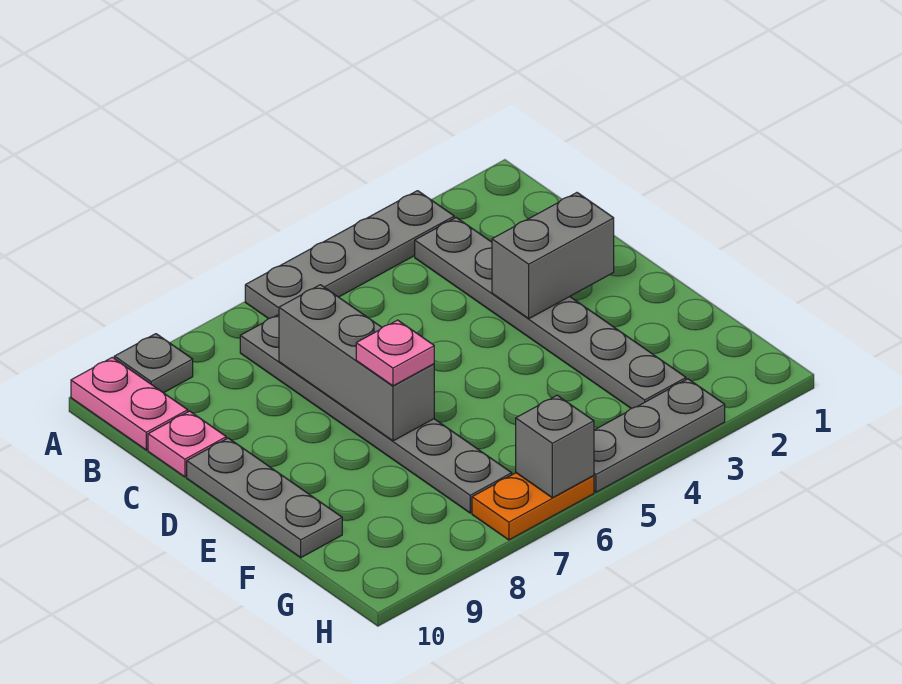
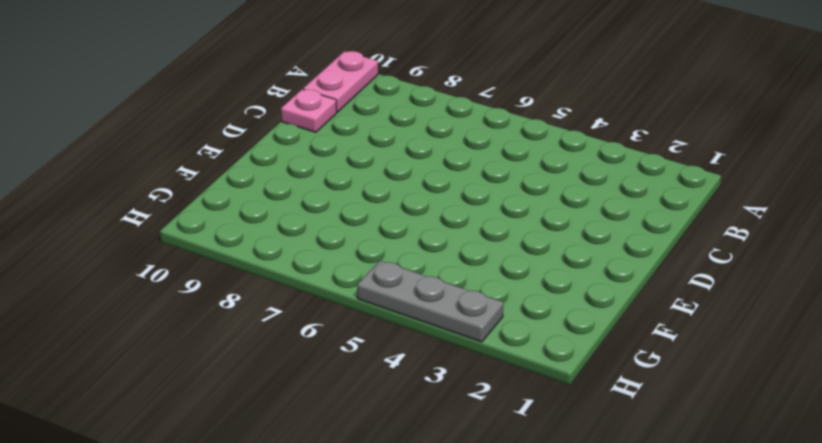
none -> grey plate A3:A6 level 1
none -> grey plate A9 level 1
none -> grey plate B3:G3 level 1

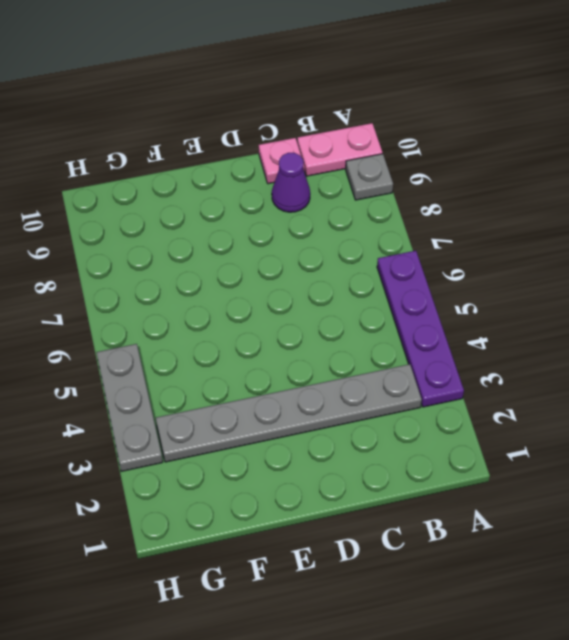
purple plate A3:A6 level 1 -> grey plate A3:A6 level 1
purple cone C9 level 1 -> none
none -> grey plate B7:G7 level 1
none -> grey plate D10:F10 level 1
none -> orange plate H6:H7 level 1

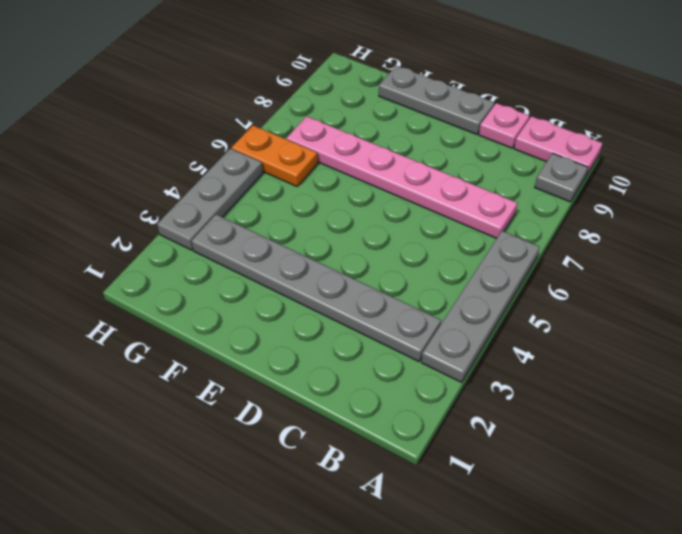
pink plate B7:G7 level 1 -> grey plate B7:G7 level 1
orange plate G6:H6 level 1 -> orange plate H6:H7 level 1
none -> grey brick C7:E7 level 2
none -> grey brick D2:D3 level 2
none -> grey brick H6 level 2

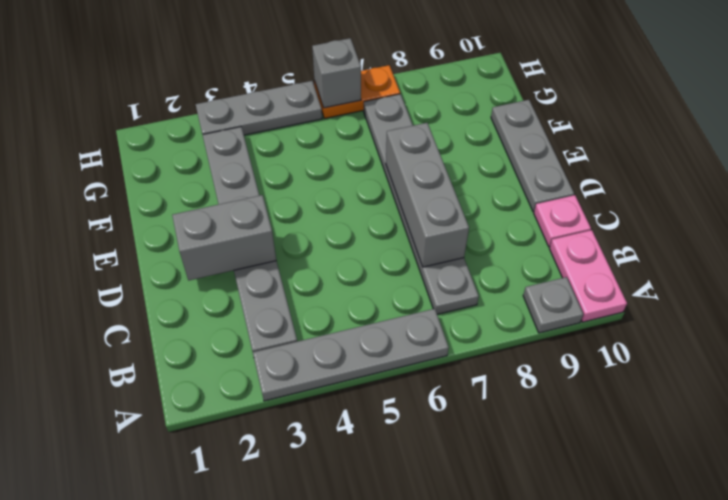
none -> pink plate E7 level 3

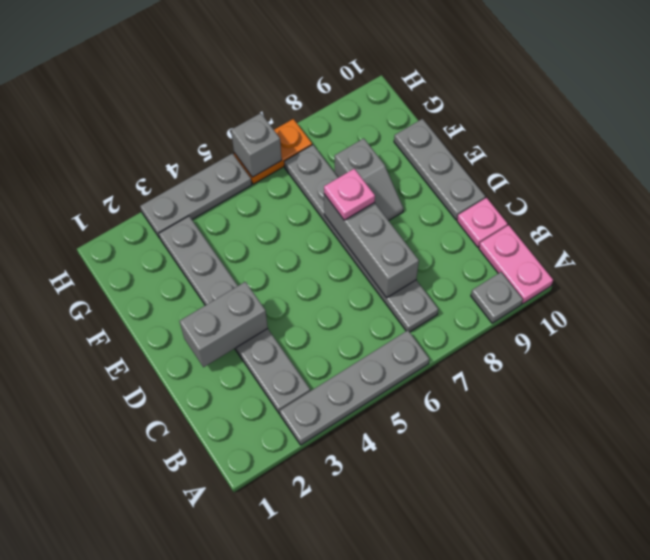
grey slope E8:F8 level 1 top F -> none

